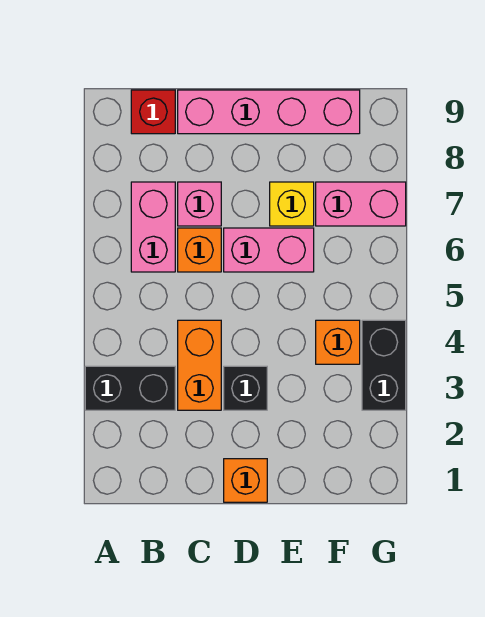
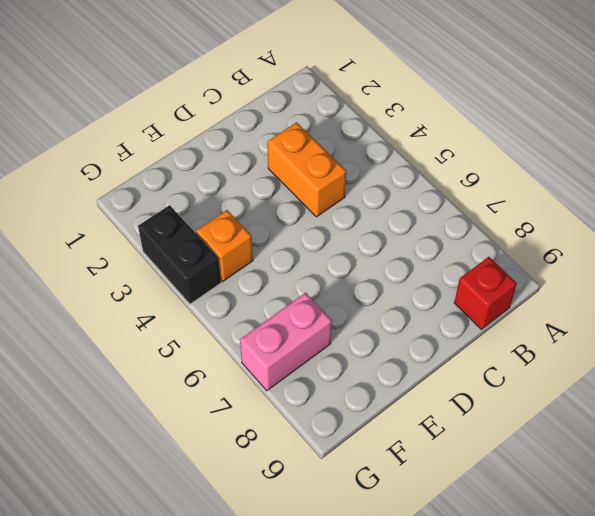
none -> black brick A3:B3 level 1
none -> pink brick B6:B7 level 1
none -> orange brick C6 level 1

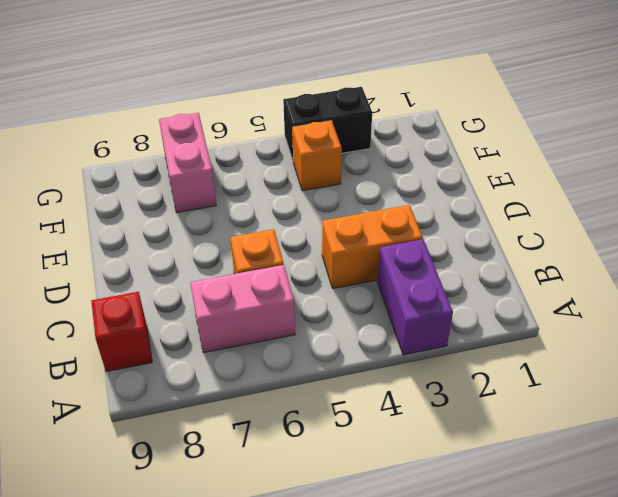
purple brick A3:B3 level 1 -> black brick A3:B3 level 1
none -> pink brick C7 level 1
none -> pink brick C9:F9 level 1
none -> orange brick D1 level 1

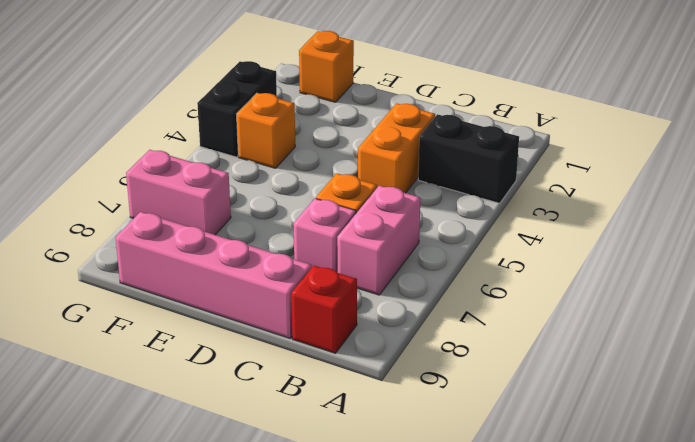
orange brick F1 level 1 -> orange brick D1 level 1
none -> black brick D3 level 1
none -> pink brick D6:E6 level 1
none -> yellow brick E7 level 1

